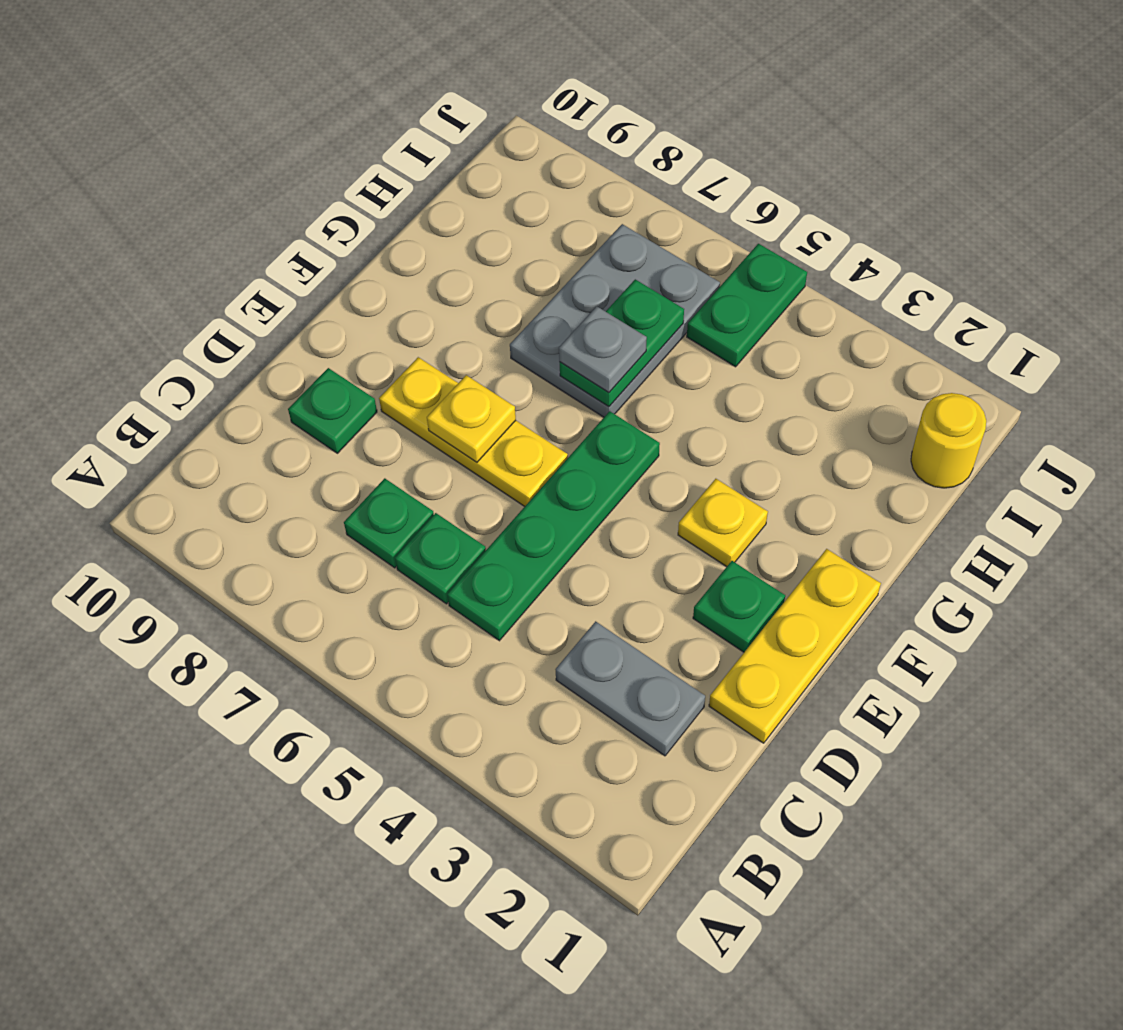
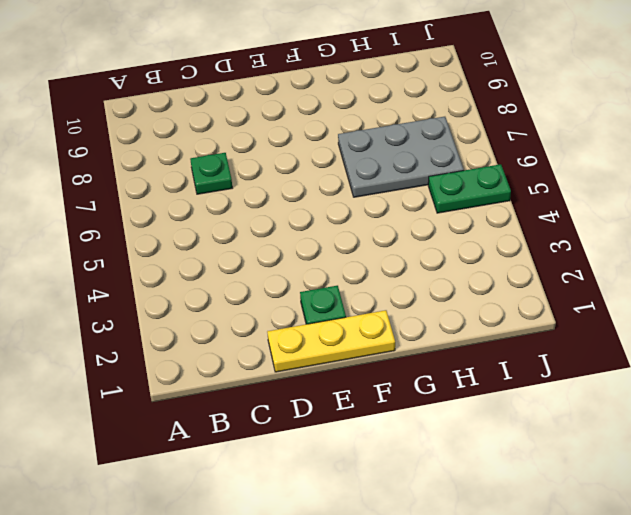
none -> grey plate C2:C3 level 1
none -> green plate C5:F5 level 1
none -> green plate C6 level 1

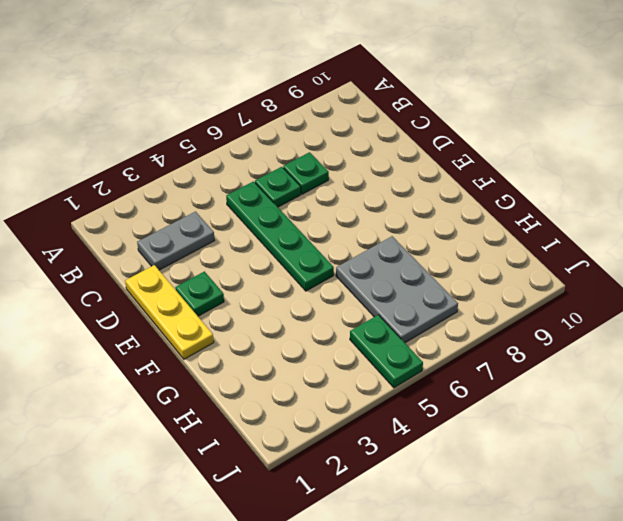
none -> green plate D9 level 1
none -> yellow plate E6:E8 level 1
none -> yellow plate F3 level 1

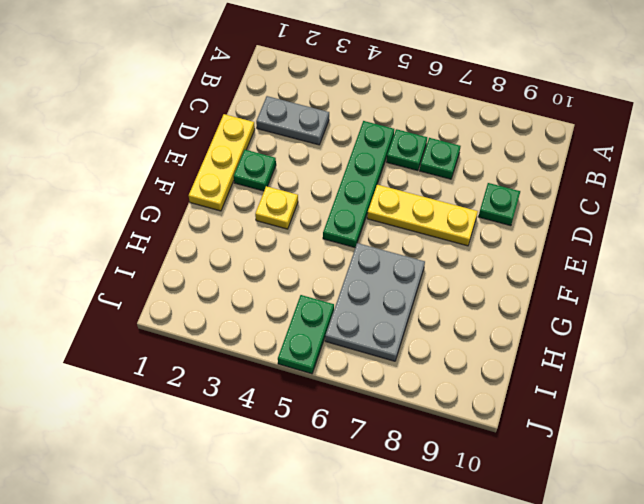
none -> yellow round brick I1 level 1
none -> yellow plate E7 level 2
none -> green plate G6:H6 level 2

